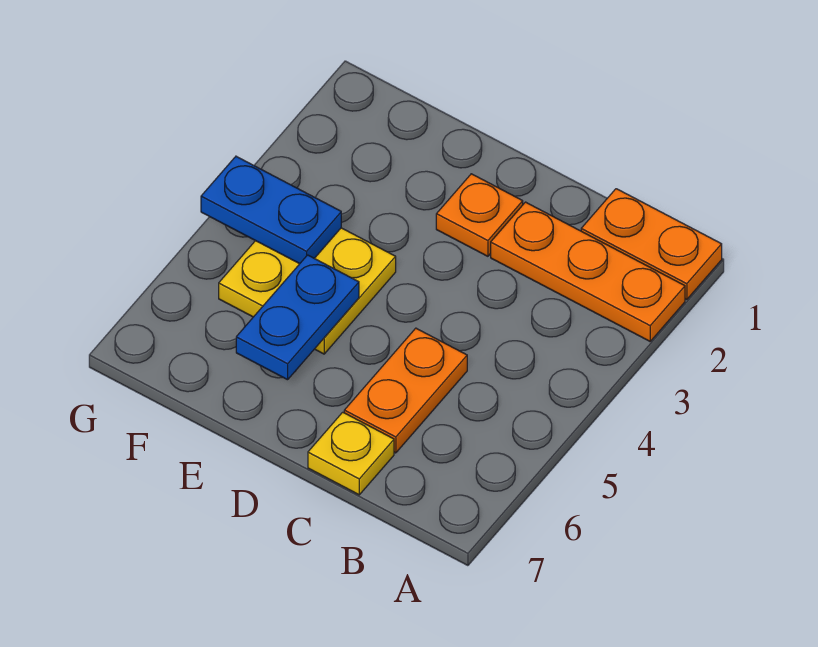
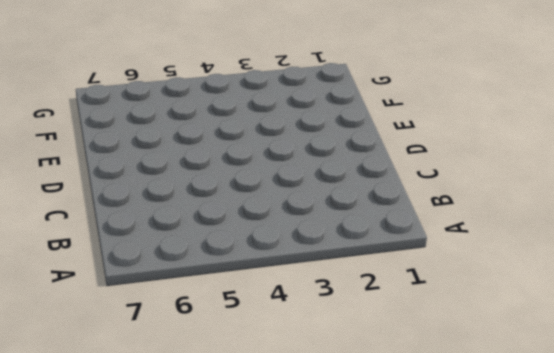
none -> orange plate A1:B1 level 1
none -> orange plate A2:C2 level 1

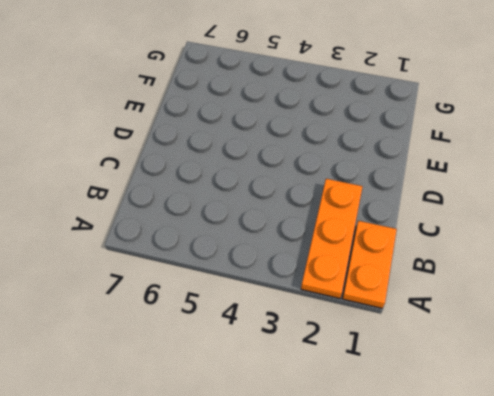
none -> orange plate C5:C6 level 1
none -> yellow plate C7 level 1

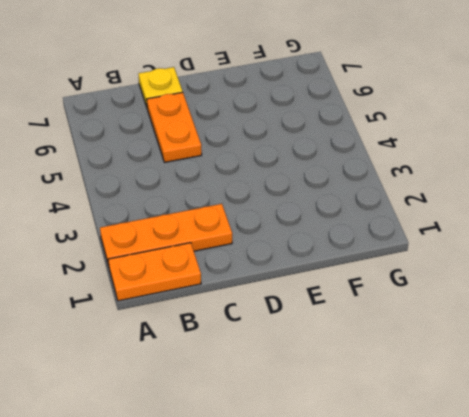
none -> orange plate D2 level 1
none -> yellow plate E4:F5 level 1

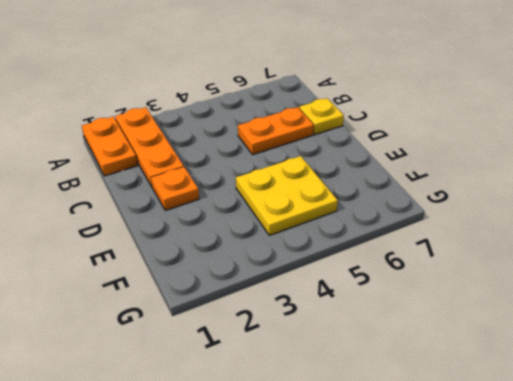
none -> blue plate E5:E6 level 2
none -> blue plate F4:G4 level 2

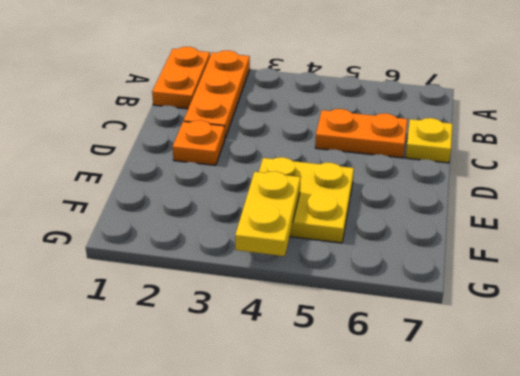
yellow plate F4:G4 level 2 -> blue plate F4:G4 level 2
none -> blue plate E5:E6 level 2

